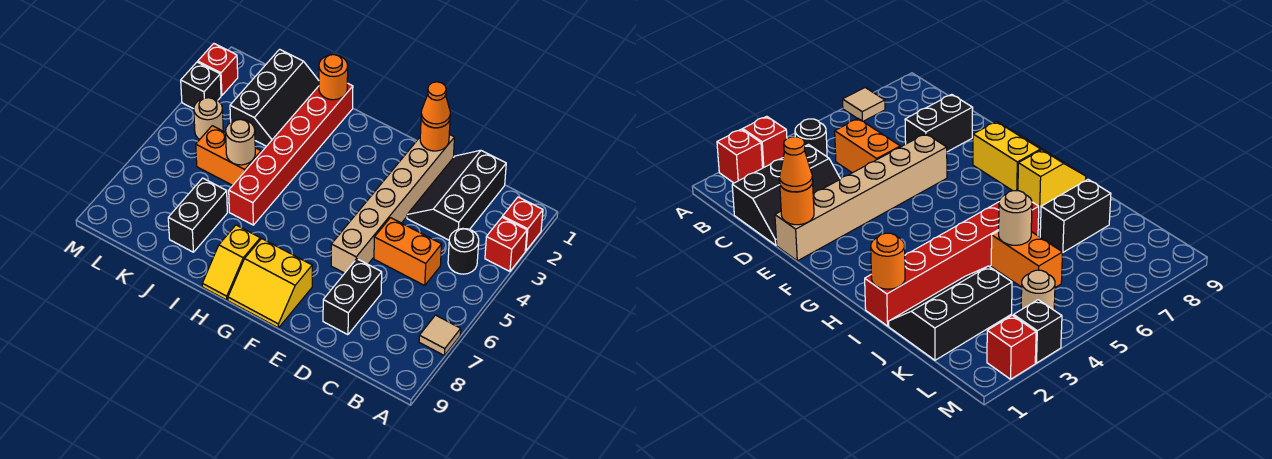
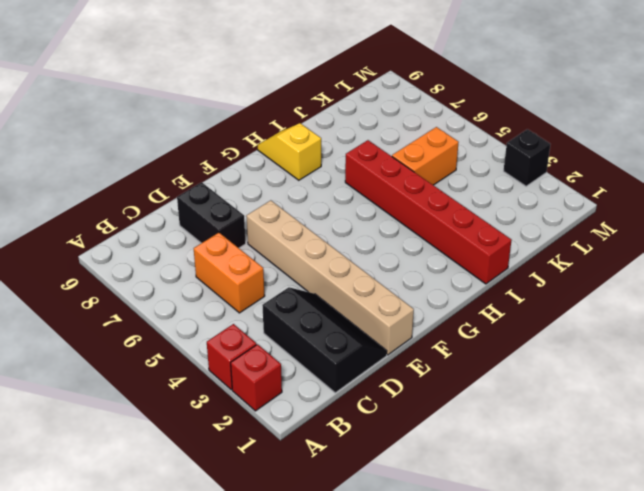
orange brick C5:C6 level 1 -> orange brick C5:D5 level 1
none -> tan tile A7 level 1
none -> black round brick B4 level 1
none -> yellow slope F8:G9 level 1 top 8

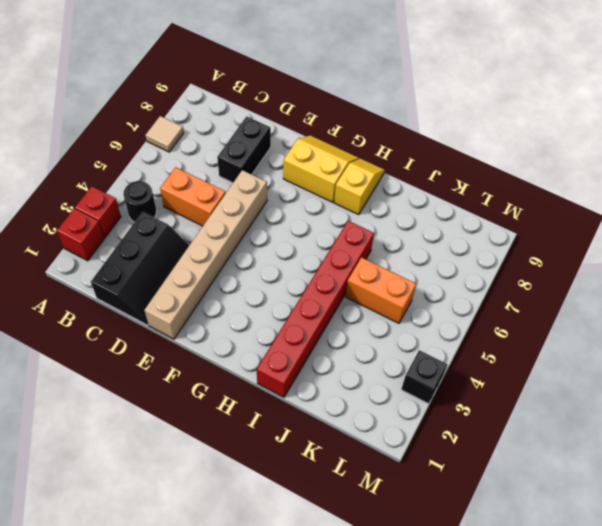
none -> black slope J1:K3 level 1 top K
none -> black brick J7:J8 level 1
none -> tan round brick L4 level 1

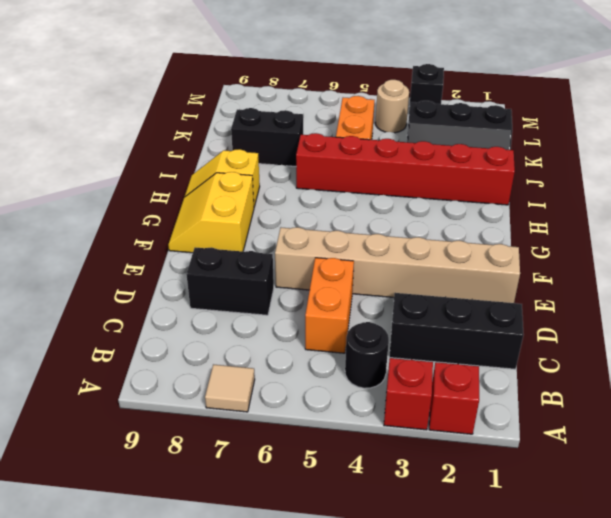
none -> red brick M2 level 1
none -> orange round brick E1 level 2
none -> orange round brick I1 level 2

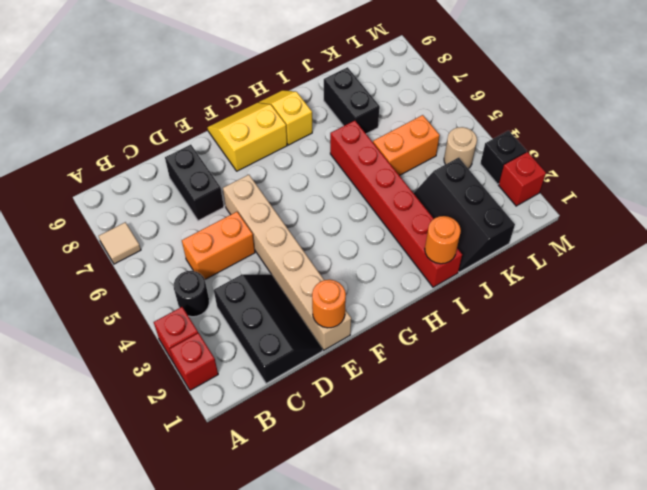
none -> tan round brick J5 level 2
none -> orange cone E1 level 3

